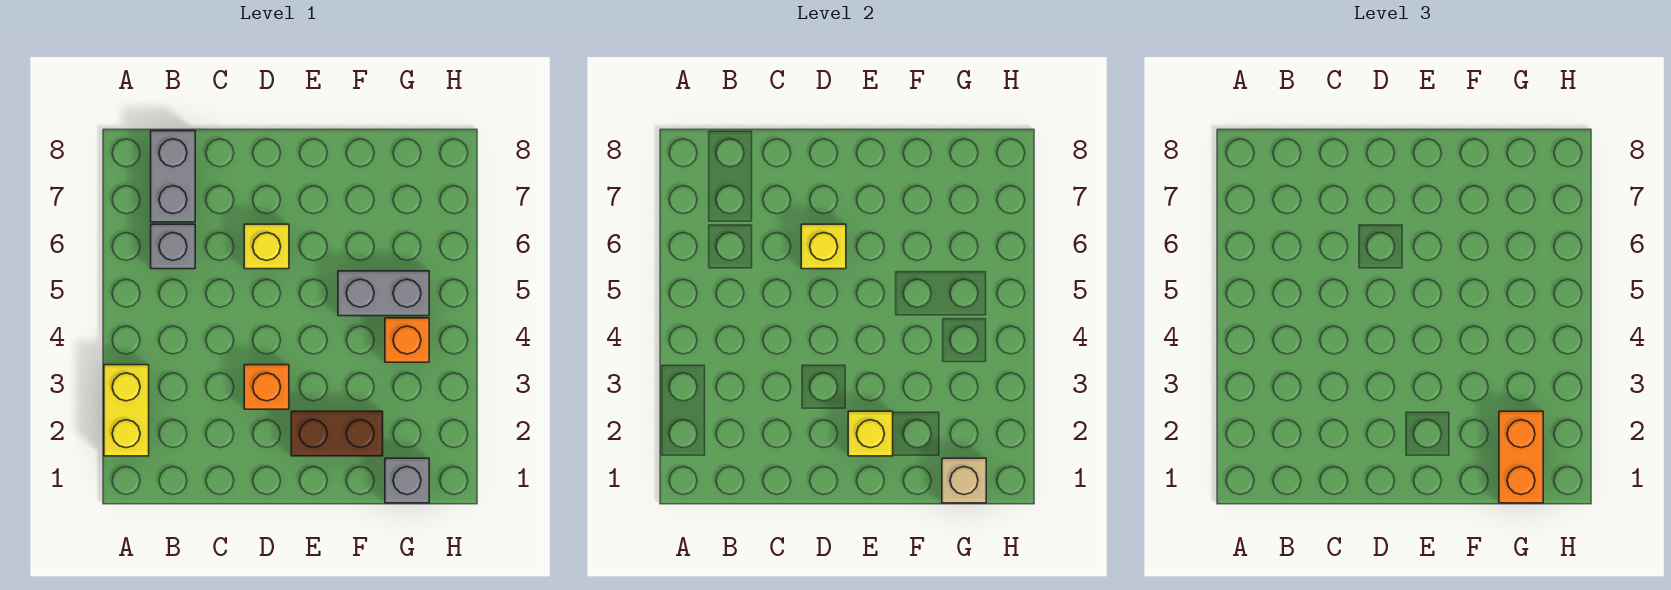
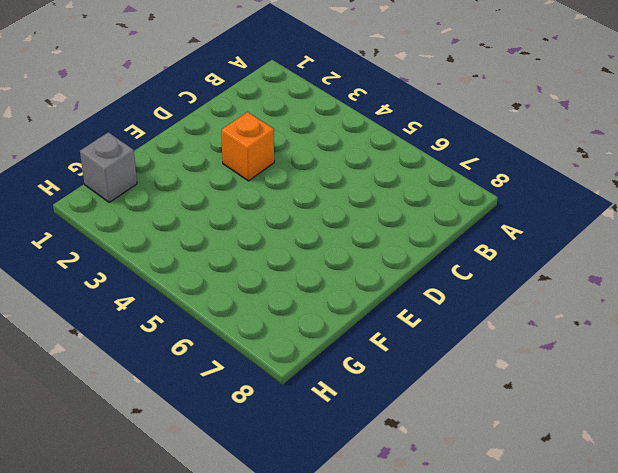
none -> yellow brick A2:A3 level 1
none -> grey brick B6 level 1
none -> grey brick B7:B8 level 1

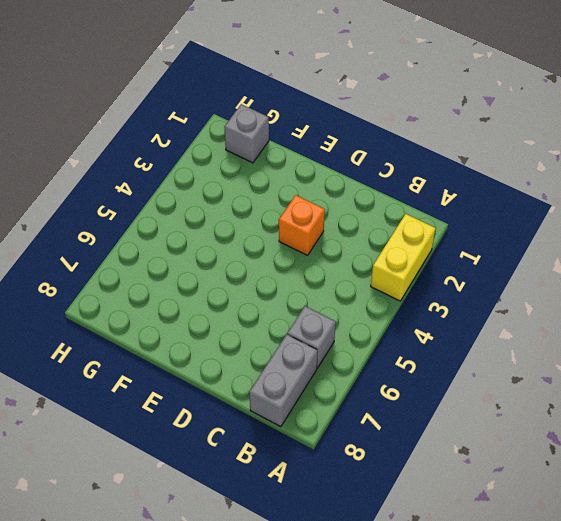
none -> yellow brick D6 level 1
none -> brown brick E2:F2 level 1
none -> grey brick F5:G5 level 1

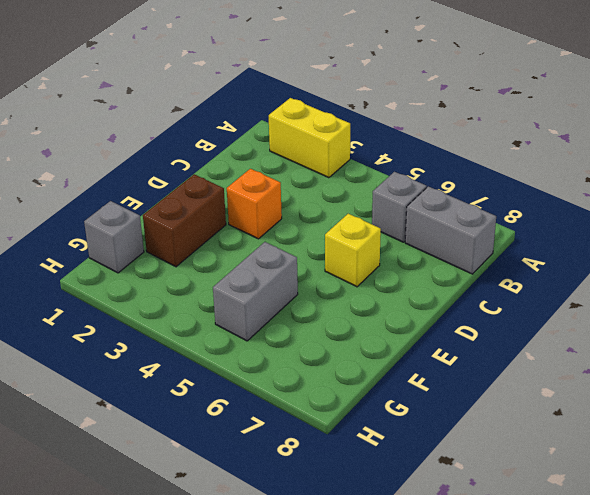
none -> orange brick G4 level 1
none -> yellow brick D6 level 2
none -> yellow brick E2 level 2

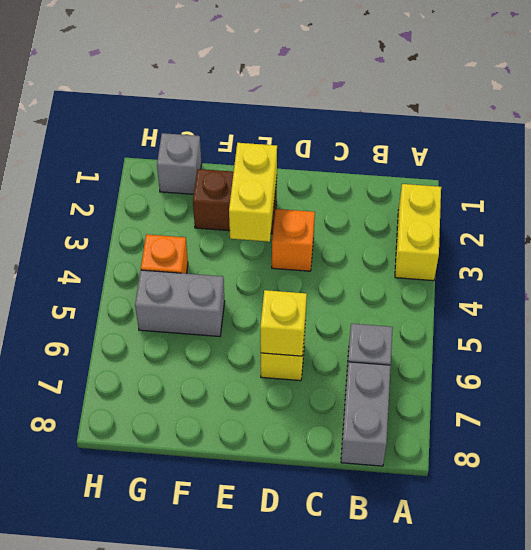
yellow brick E2:E3 level 2 -> yellow brick E2 level 2
none -> tan brick G1 level 2
none -> orange brick G1:G2 level 3

